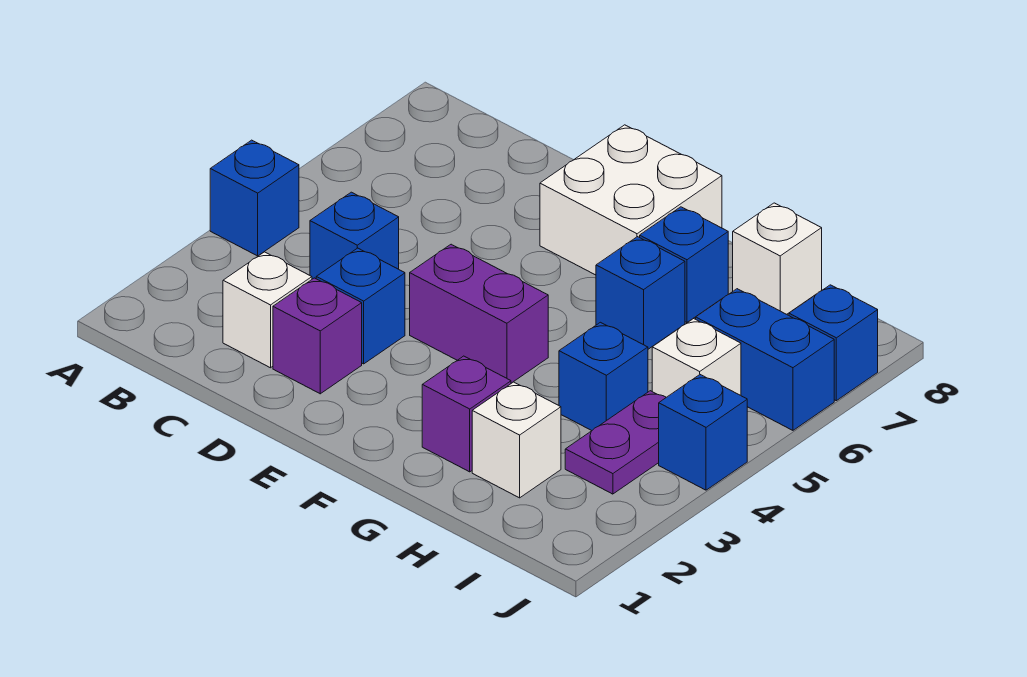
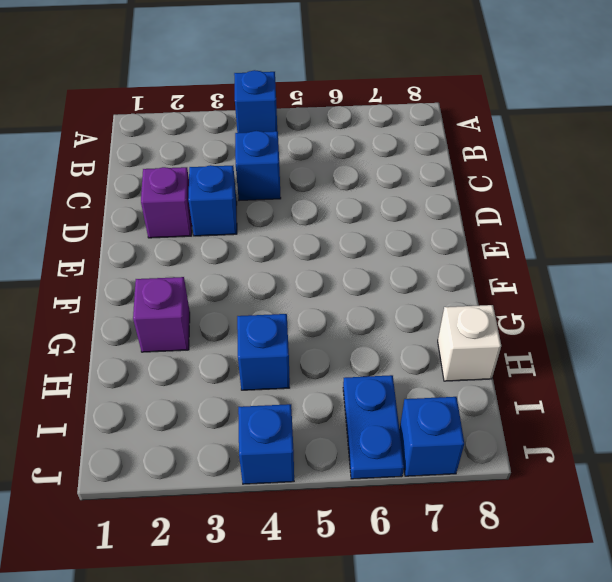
blue plate I6:J6 level 1 -> blue brick I6:J6 level 1
none -> white brick C2 level 1
none -> purple brick E4:F4 level 1
none -> white brick E7:F8 level 1

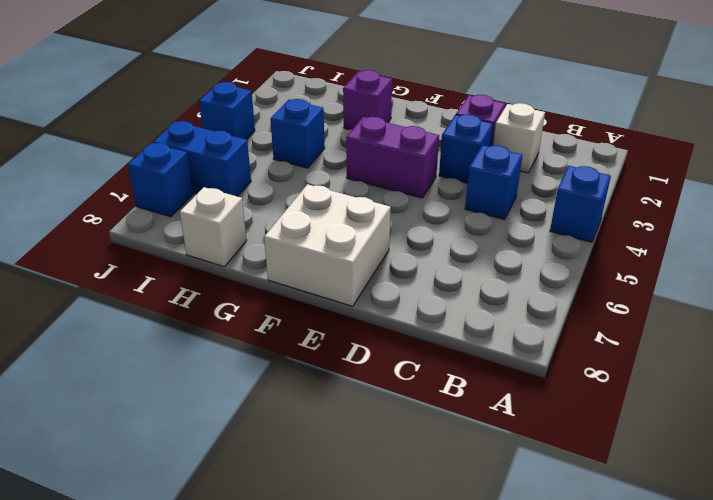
none -> blue brick G6 level 1
none -> blue brick G7 level 1
none -> white brick H2 level 1

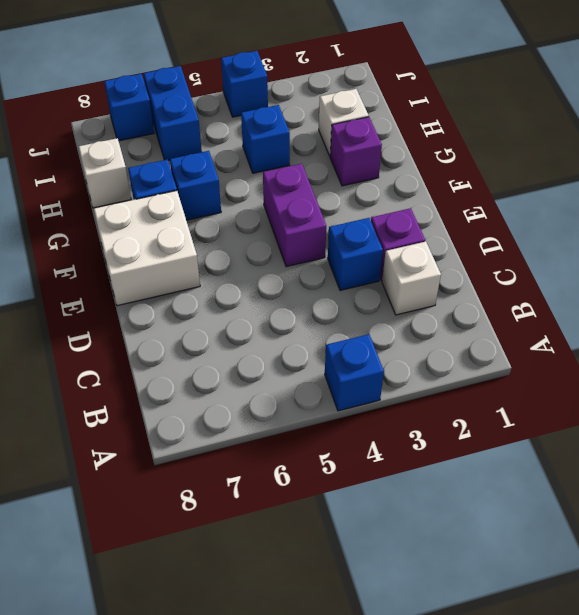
none -> blue brick C4 level 1
none -> purple plate I3:I4 level 1
none -> white brick I5 level 1

